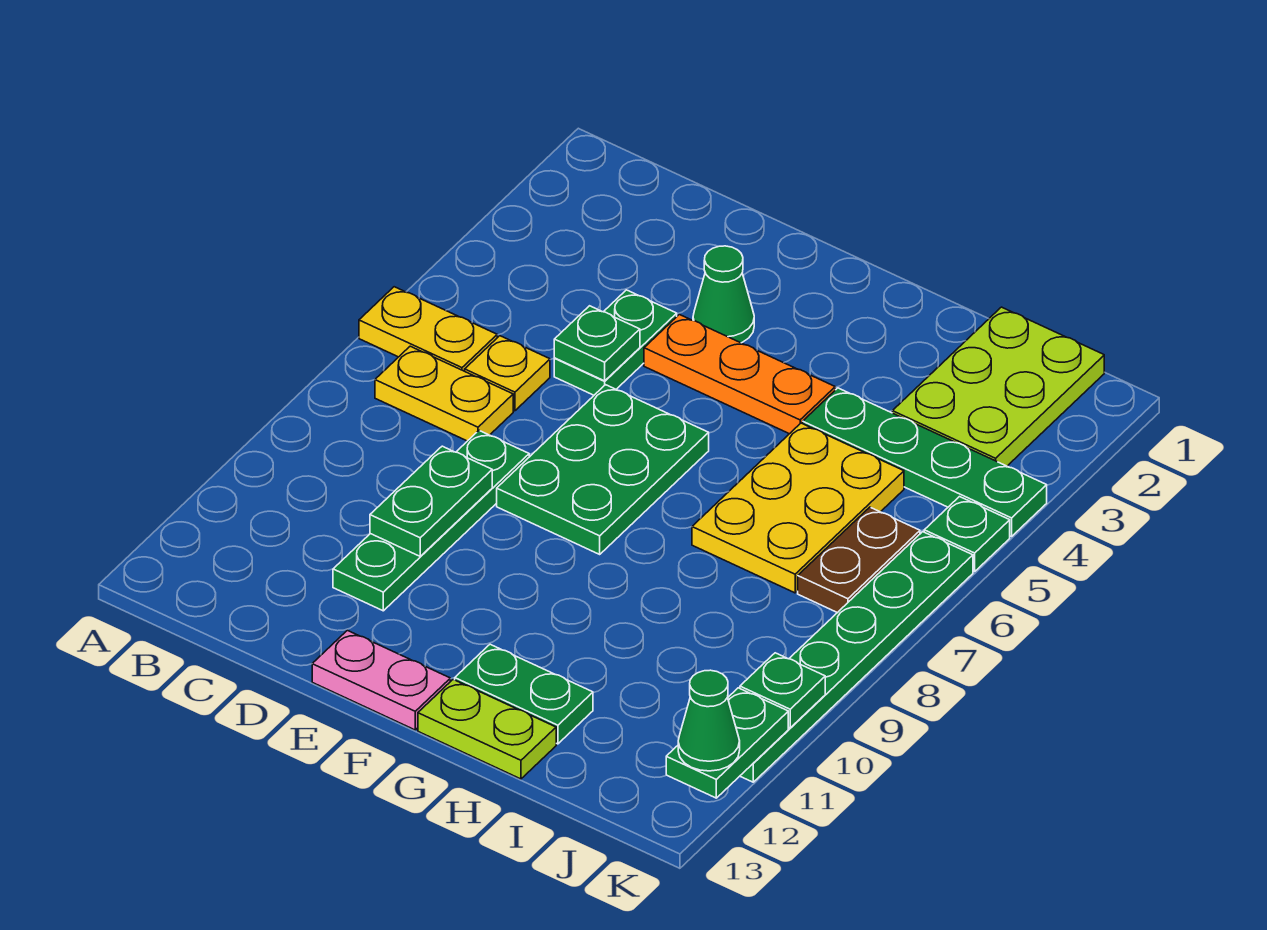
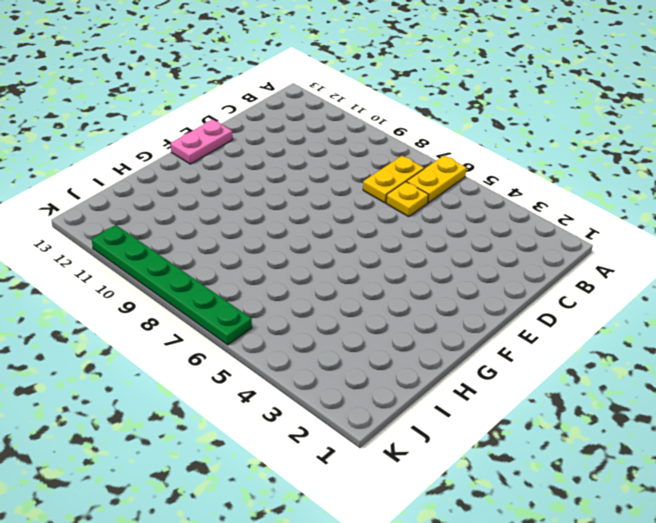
none -> green plate D4:D5 level 1
none -> green plate D8:D11 level 1
none -> green cone E3 level 1

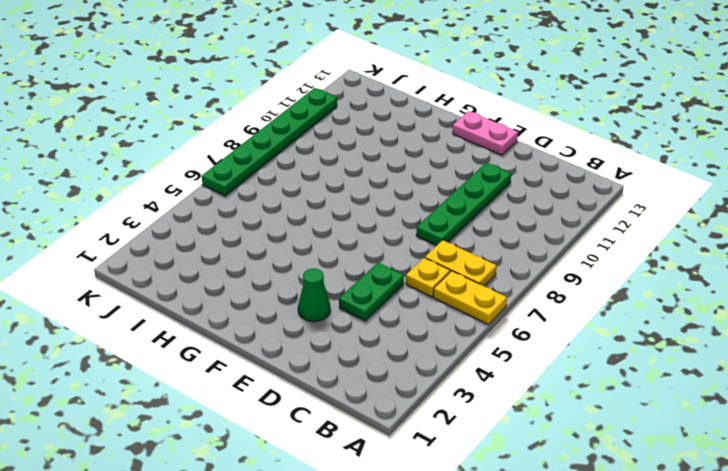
none -> orange plate E4:G4 level 1
none -> green plate E6:F8 level 1
none -> green plate G12:H12 level 1

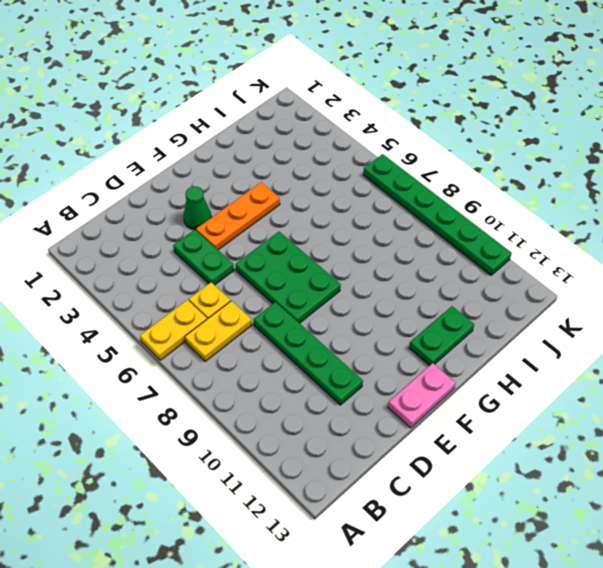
none -> lime plate G13:H13 level 1
none -> green plate H4:K4 level 1
none -> yellow plate H5:I7 level 1

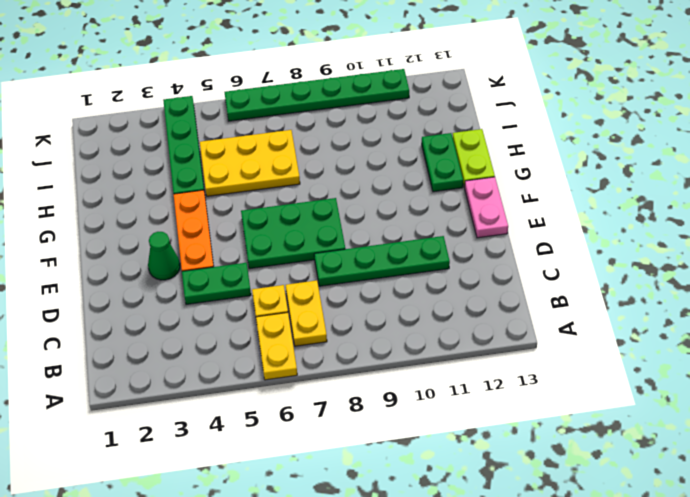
none -> lime plate I1:J3 level 1
none -> brown plate J6:J7 level 1
none -> green plate K5 level 1

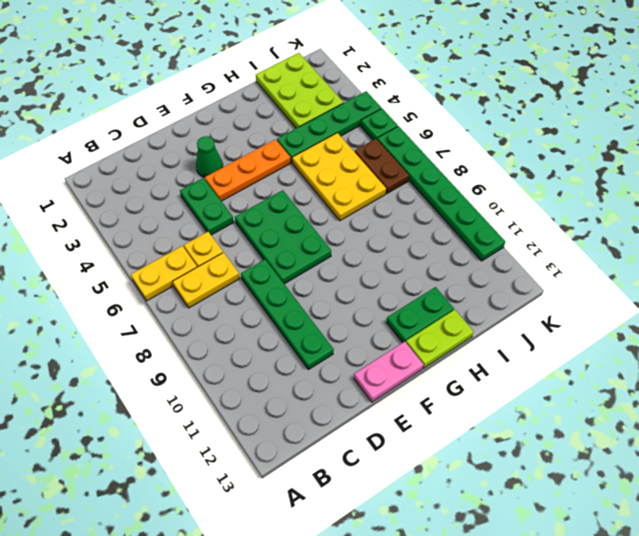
none -> green plate D5 level 2
none -> green plate D9:D10 level 2
none -> green plate K10 level 2

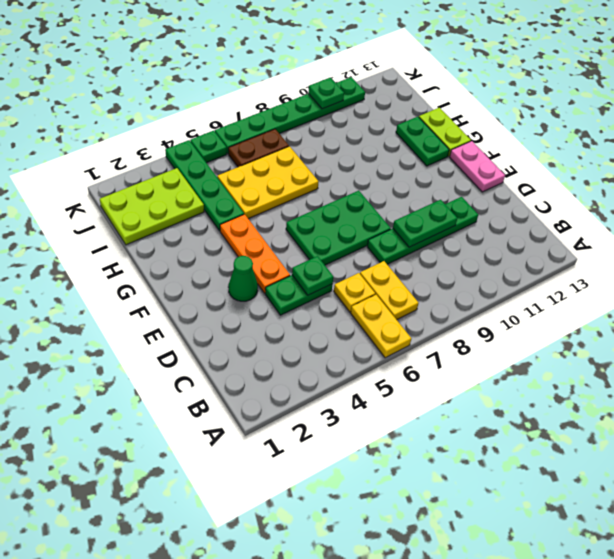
none -> green plate K11:K12 level 2
none -> green cone K12 level 3

